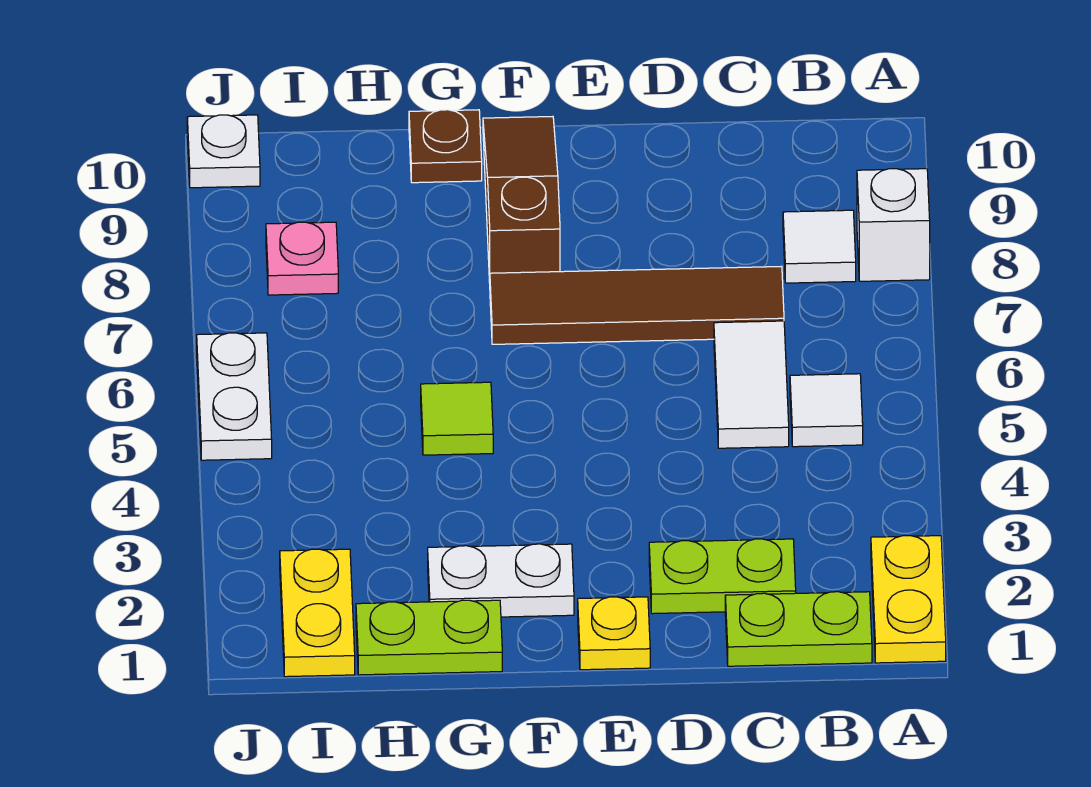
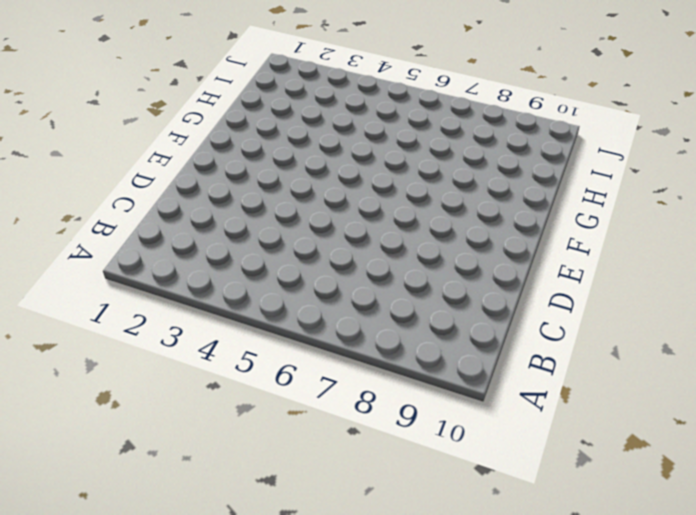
none -> yellow plate A1:A2 level 1
none -> white brick A8 level 1
none -> lime plate B1:C1 level 1

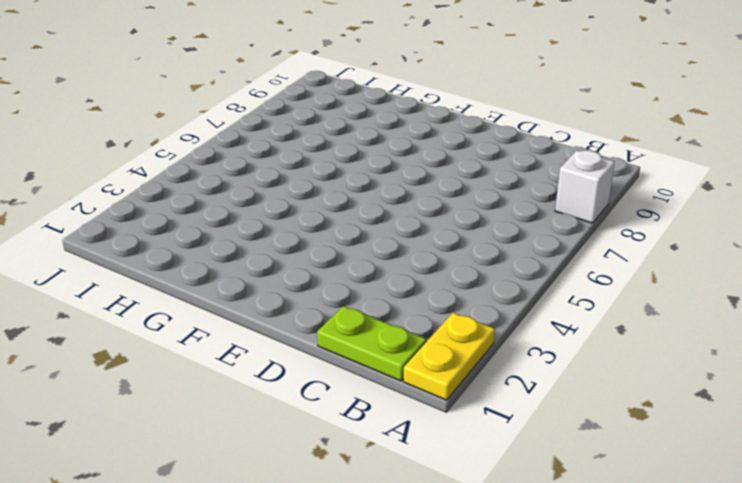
none -> white tile B5 level 1
none -> white tile B8 level 1
none -> lime plate C2:D2 level 1

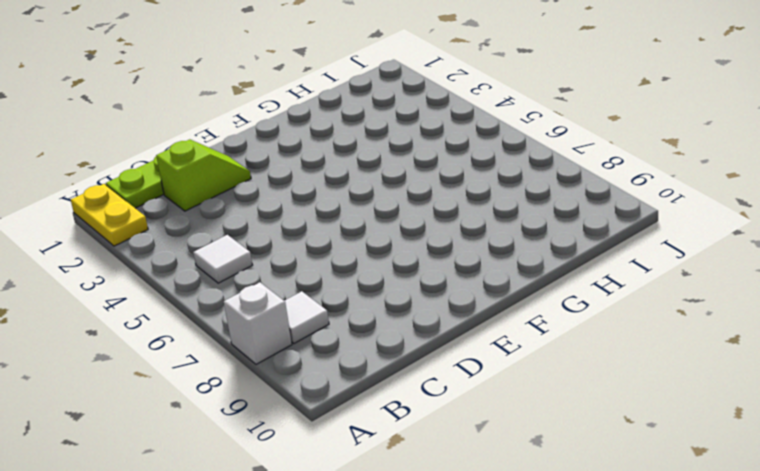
lime slope C2:D2 level 1 top C -> lime plate C2:D2 level 1
none -> white tile C5:C6 level 1
none -> brown tile C7:F7 level 1
none -> yellow plate E1 level 1

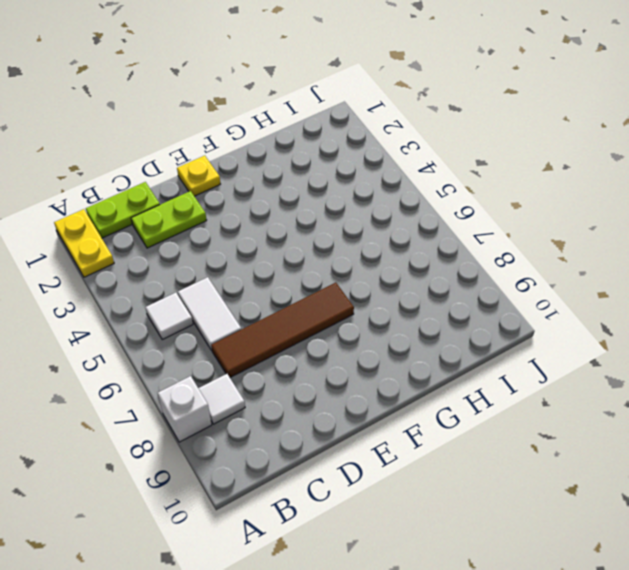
none -> white plate F2:G2 level 1
none -> brown slope F8:F10 level 1 top 8
none -> lime plate G1:H1 level 1

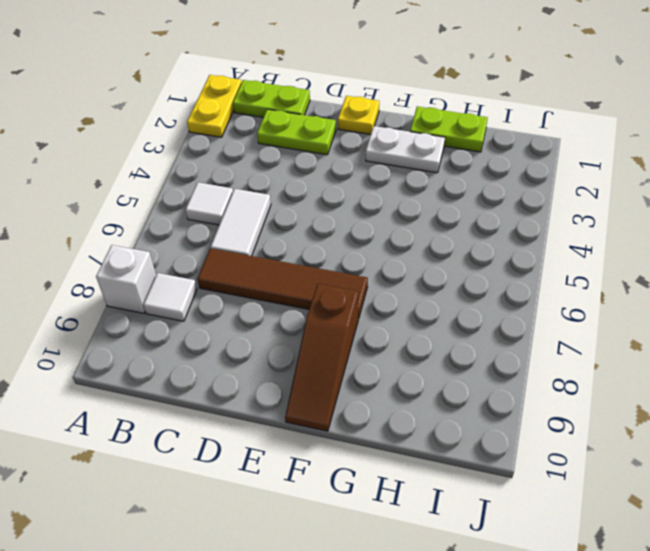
none -> lime tile G5 level 1
none -> brown plate G10 level 1
none -> yellow plate I1:I2 level 1

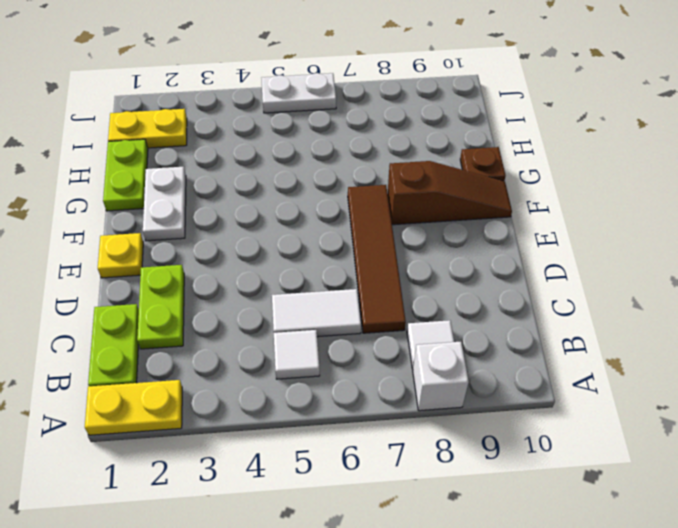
none -> lime tile G5 level 1
none -> pink plate I8 level 1
none -> white plate J10 level 1

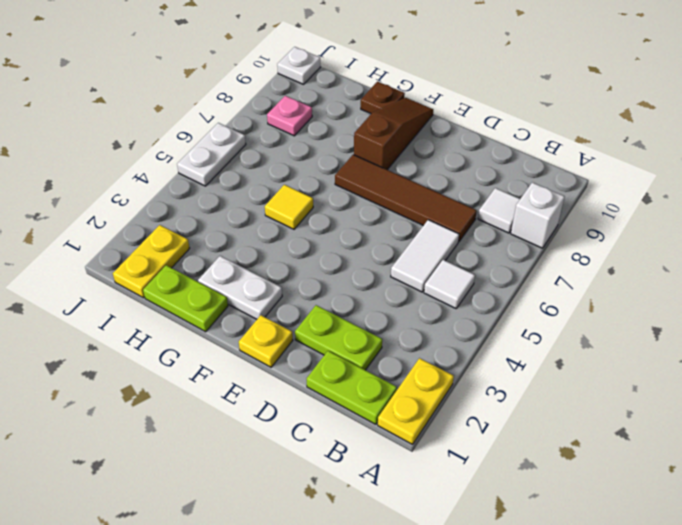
yellow tile G5 level 1 -> lime tile G5 level 1

